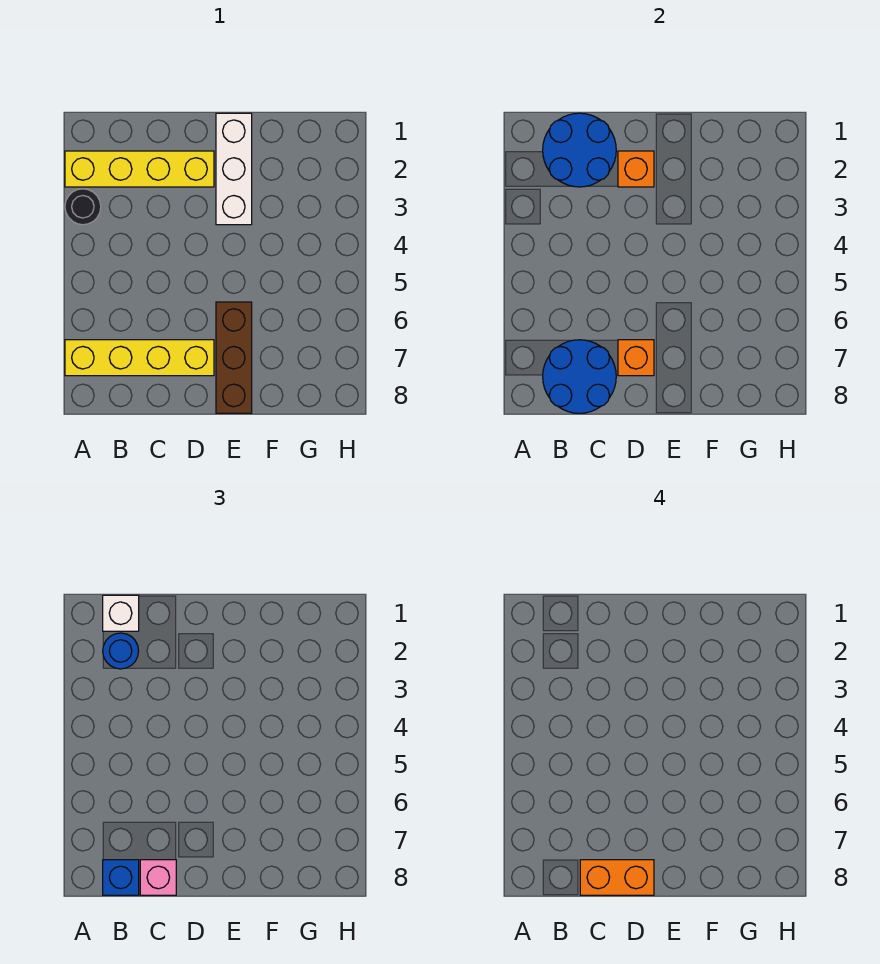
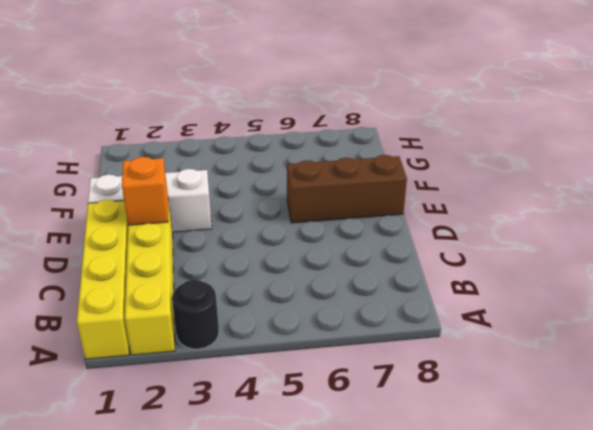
yellow brick A1:D1 level 1 -> yellow brick A7:D7 level 1
none -> blue round brick B1:C2 level 2
none -> blue round brick B7:C8 level 2
none -> orange brick D7 level 2

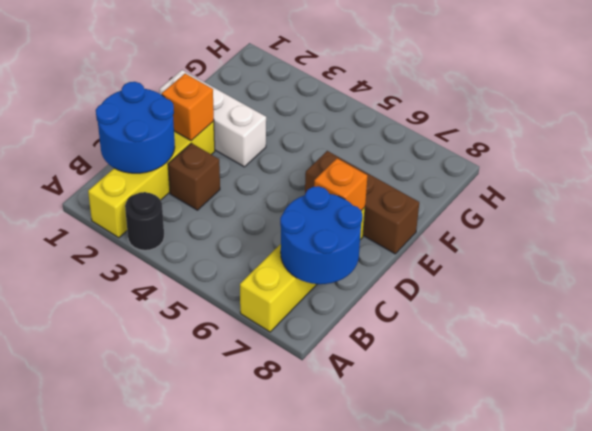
brown brick C3 level 1 -> none
none -> white brick B1 level 3
none -> blue round brick B2 level 3
none -> blue brick B8 level 3

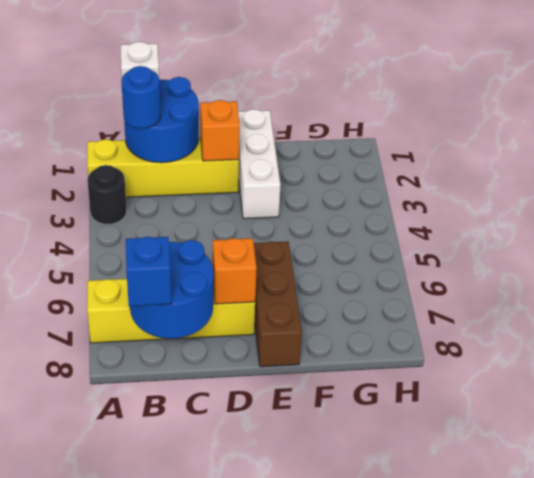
none -> pink brick C8 level 3
none -> orange brick C8:D8 level 4

